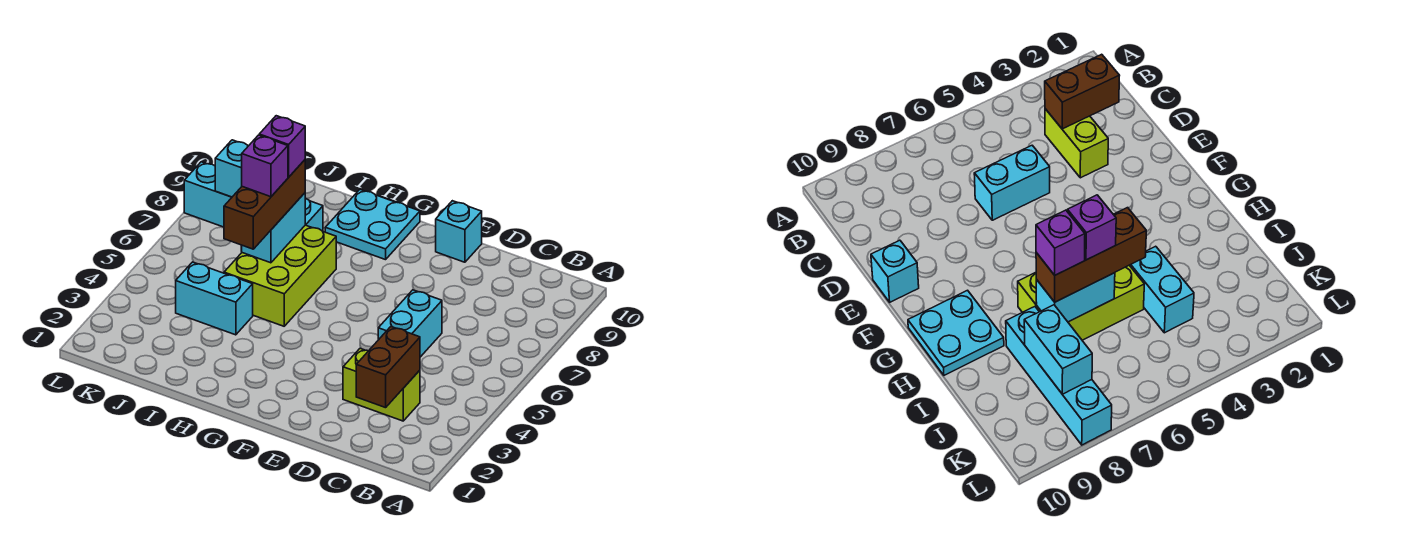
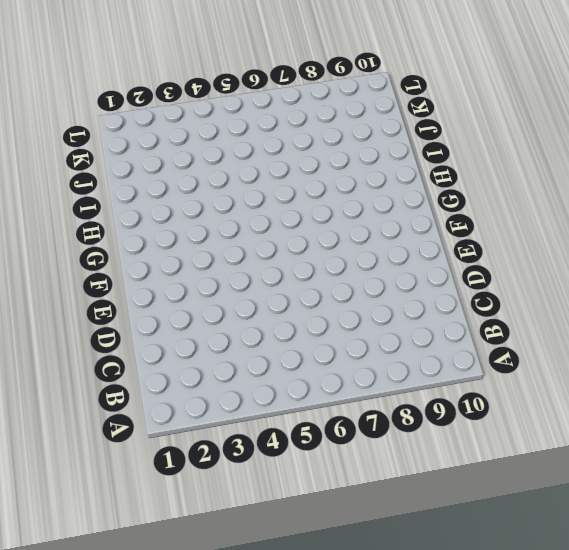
none -> lime brick C3:D3 level 1
none -> cyan brick D5:D6 level 1
none -> cyan brick E10 level 1

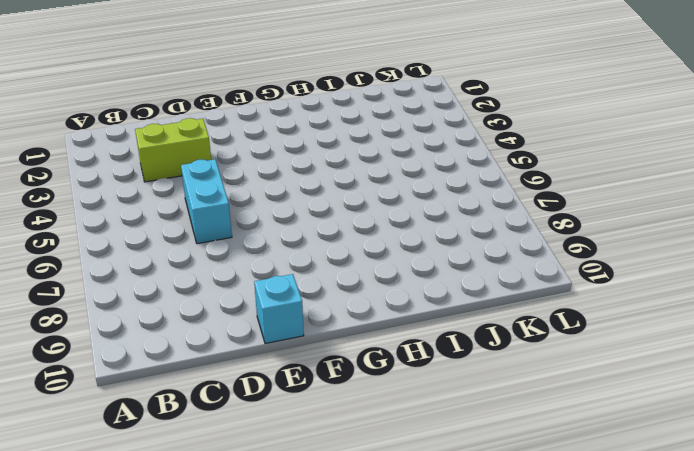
none -> cyan plate G9:H10 level 1
none -> lime brick H5:I7 level 1
none -> cyan brick I4:J4 level 1

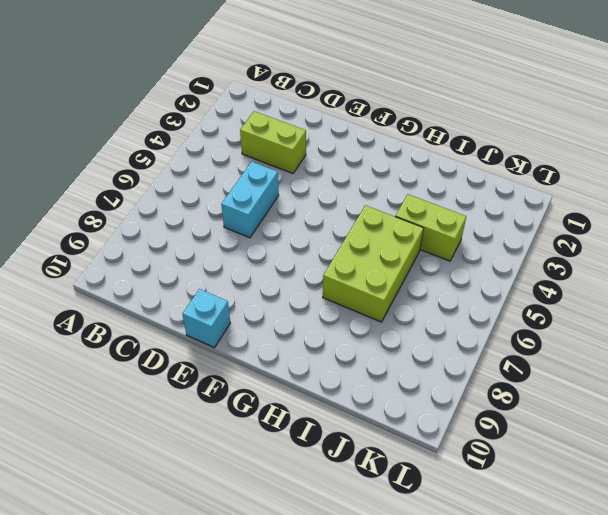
lime brick I4:J4 level 1 -> cyan brick I4:J4 level 1
none -> cyan plate G9:H10 level 1
none -> cyan brick I8:L8 level 1
none -> brown brick C2:C3 level 2

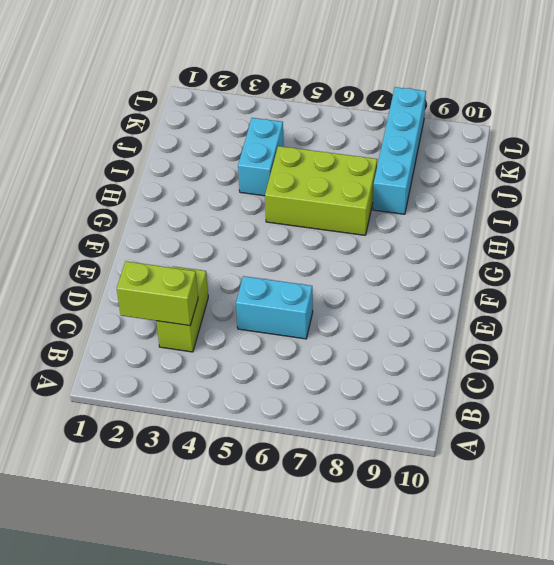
lime brick C2:C3 level 2 -> brown brick C2:C3 level 2
none -> cyan brick E10 level 1
none -> cyan plate G9:H10 level 1
none -> cyan brick I6:I7 level 2

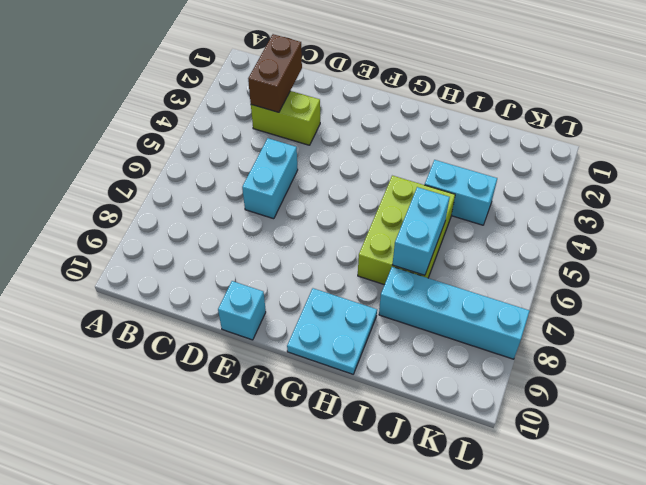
none -> cyan brick J8:K8 level 2
none -> brown brick I5:I7 level 3
none -> purple brick I6 level 4

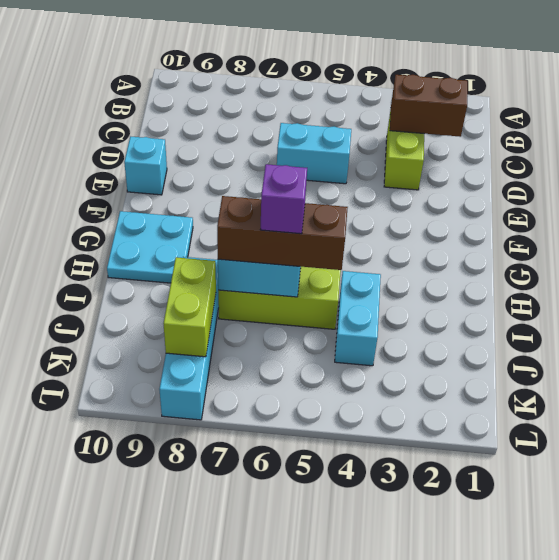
lime brick J8:K8 level 2 -> cyan brick J8:K8 level 2
none -> purple brick I7 level 4

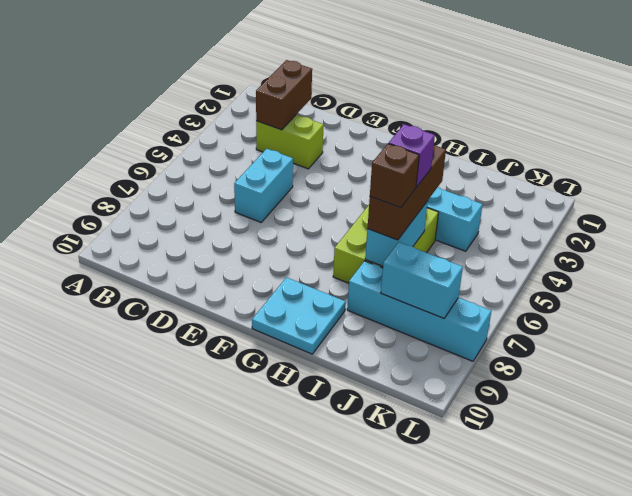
brown brick I7 level 4 -> purple brick I7 level 4
none -> cyan brick E10 level 1

